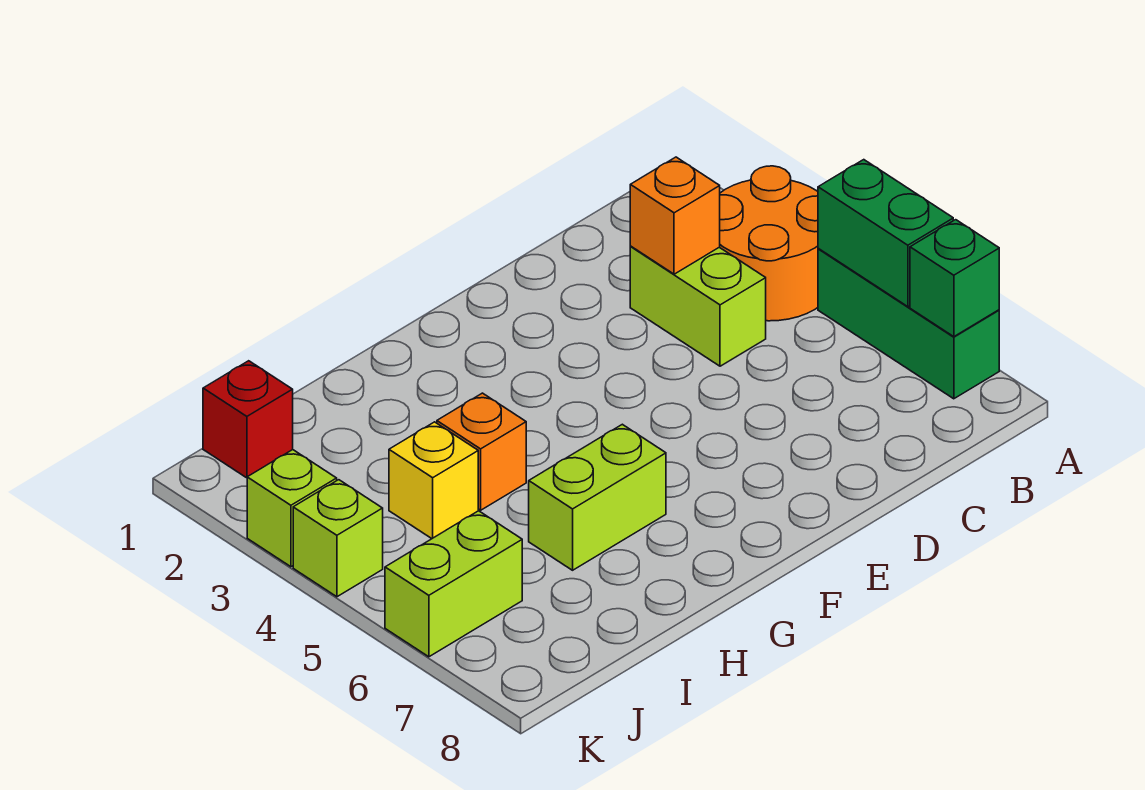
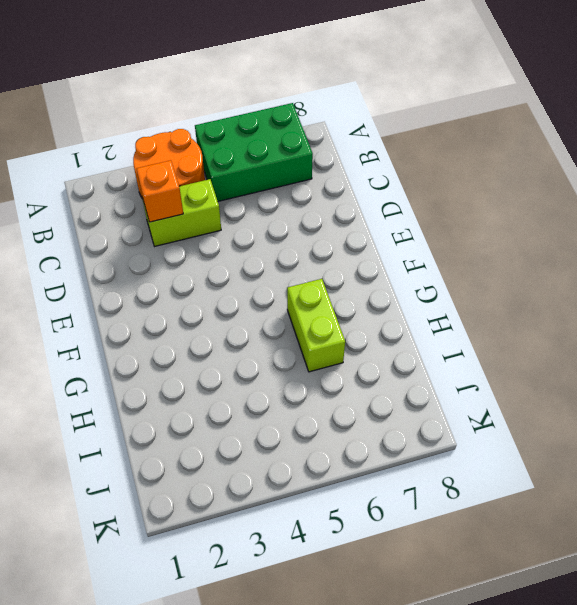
green brick A5:B7 level 1 -> green brick A5:A7 level 1
none -> orange brick H4 level 1
none -> yellow brick I4 level 1
none -> red brick J1 level 1

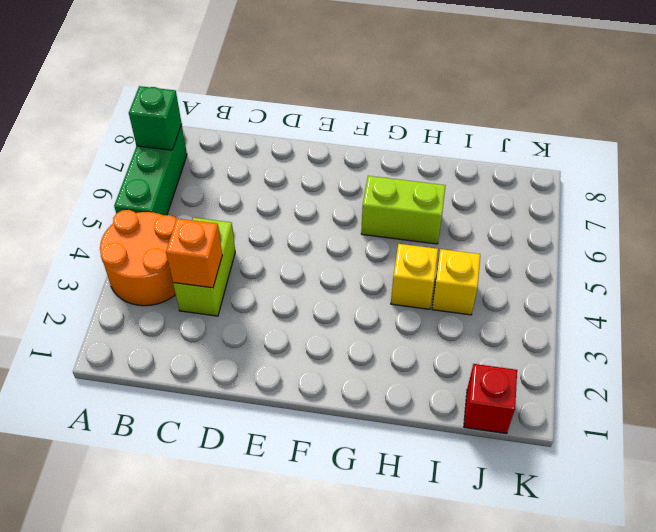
yellow brick H4 level 1 -> orange brick H4 level 1
none -> lime brick J6:K6 level 1
none -> lime brick K3 level 1
none -> lime brick K4 level 1

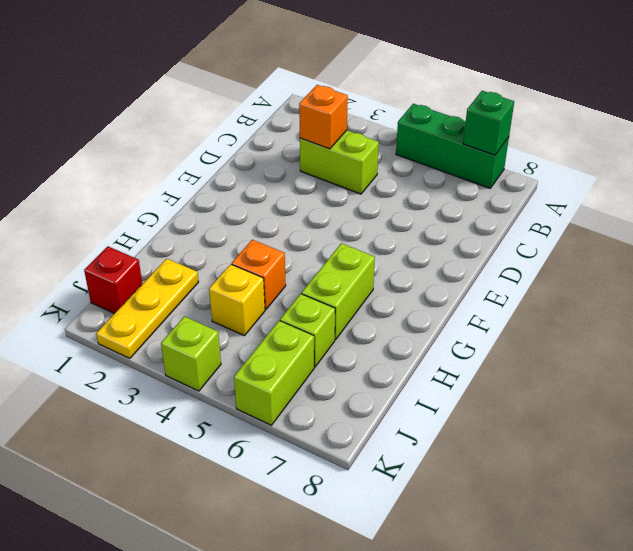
yellow plate I2:K2 level 1 -> none
lime brick I6 level 1 -> lime brick K3 level 1
none -> orange round brick A3:B4 level 1
none -> green brick A5:A6 level 2

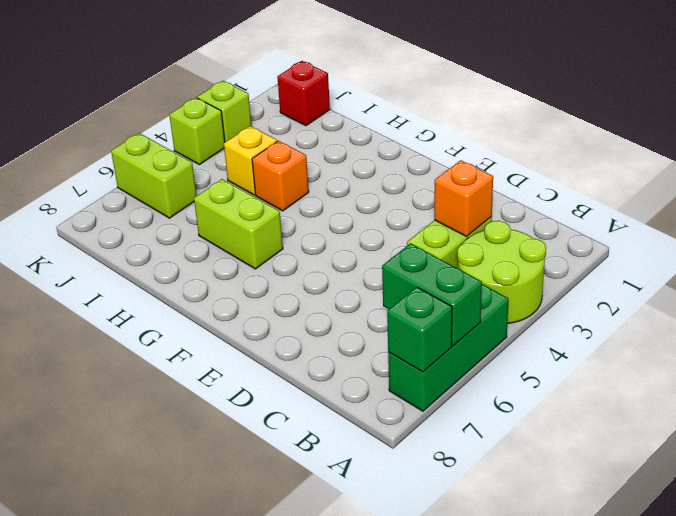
lime round brick A3:B4 level 1 -> orange round brick A3:B4 level 1
green brick A6:B6 level 2 -> green brick A5:A6 level 2

